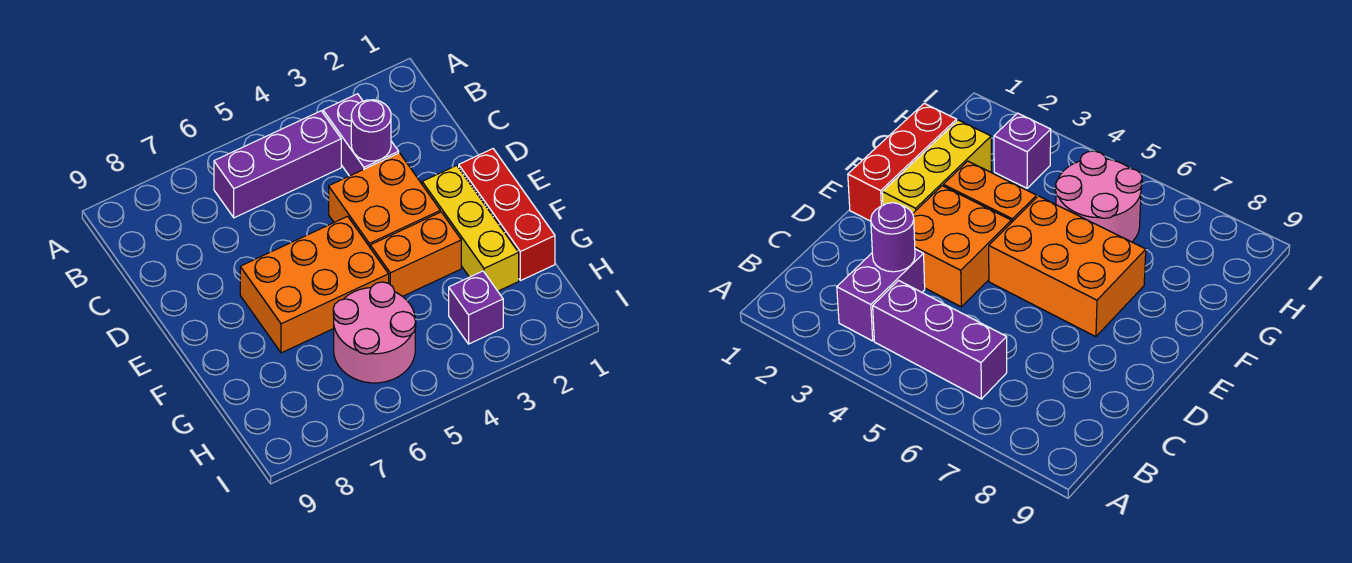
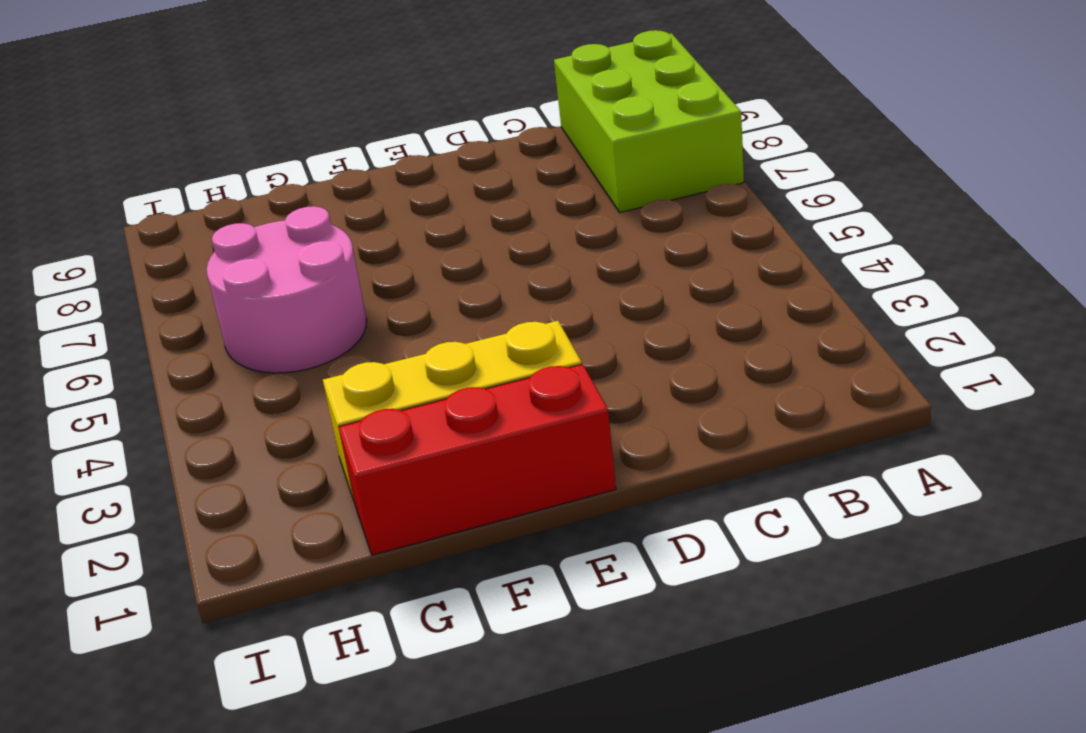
lime brick A7:B9 level 1 -> none
none -> purple brick B3:C3 level 1
none -> purple brick B4:B6 level 1

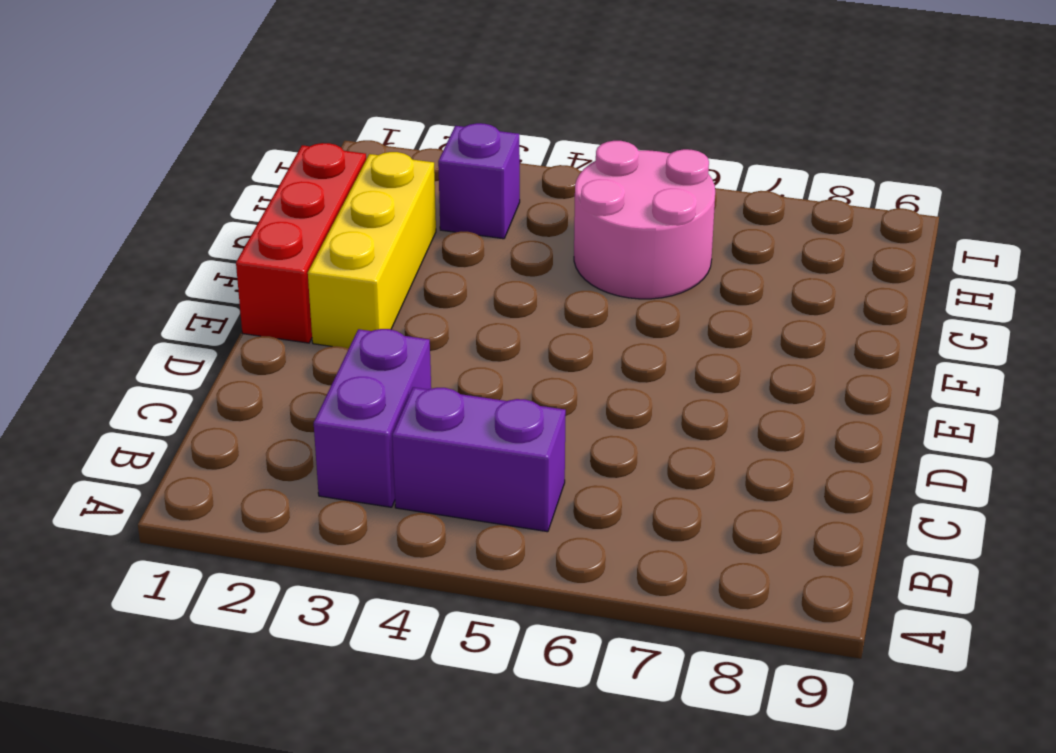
purple brick B4:B5 level 1 -> purple brick B4:B6 level 1
none -> orange brick D3:E4 level 1
none -> orange brick E5:F7 level 1

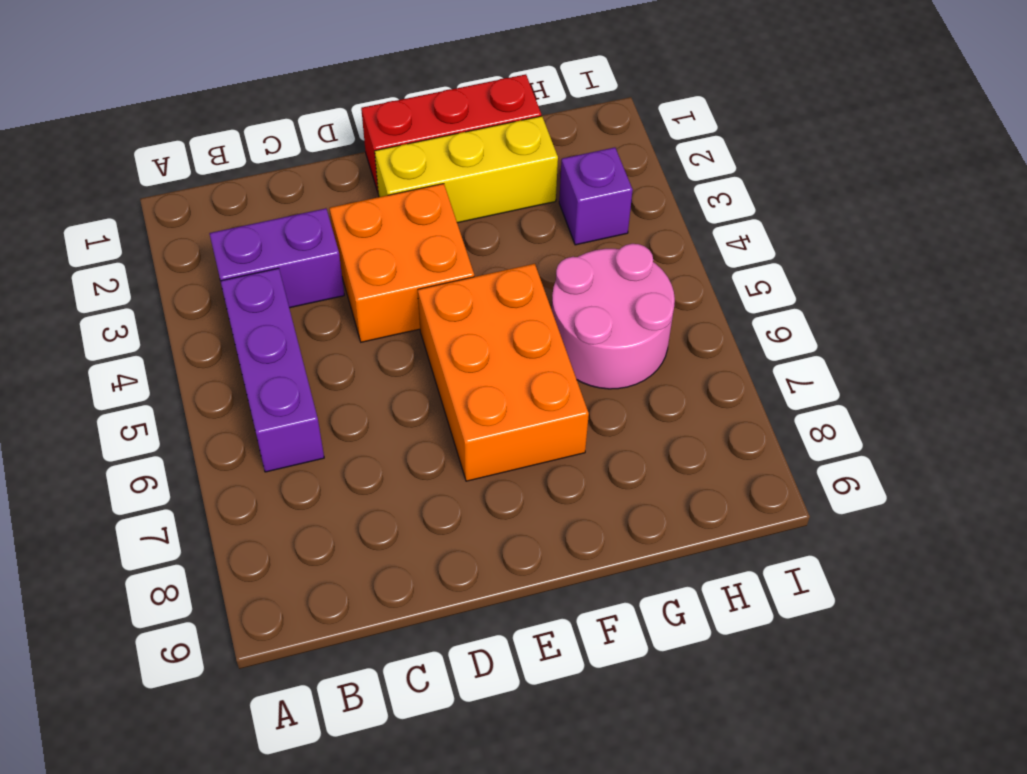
none -> orange brick F3:F4 level 1
none -> purple round brick C3 level 2

